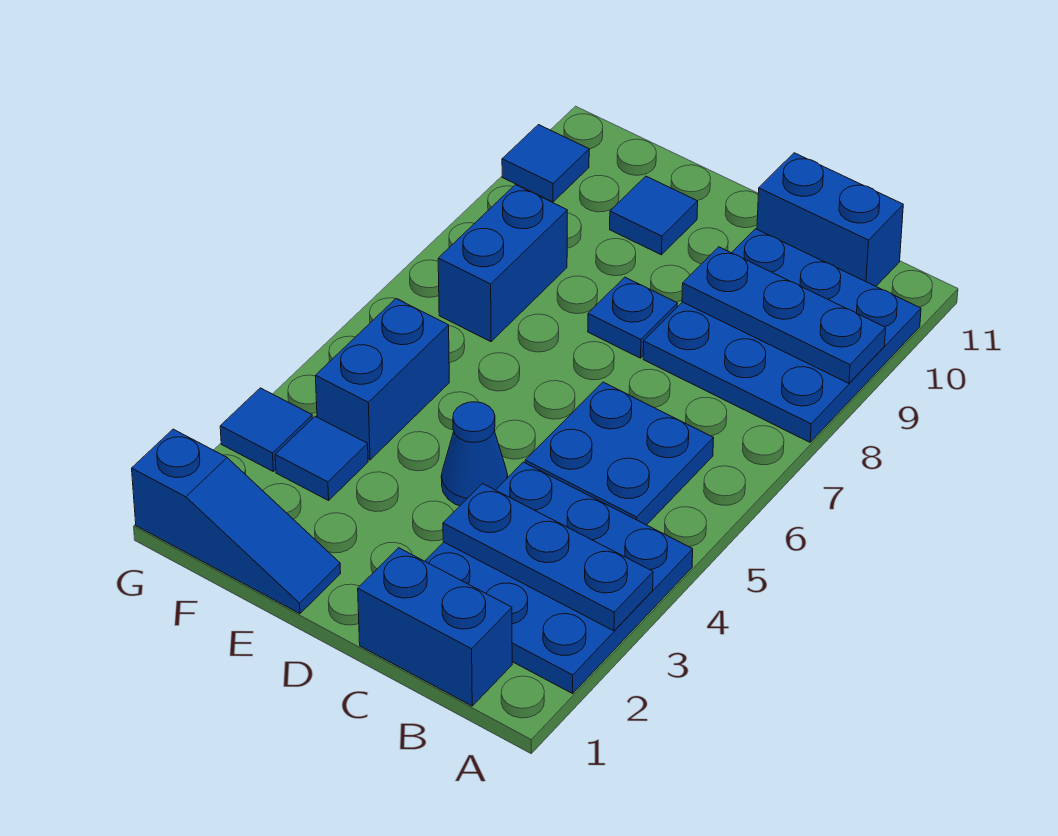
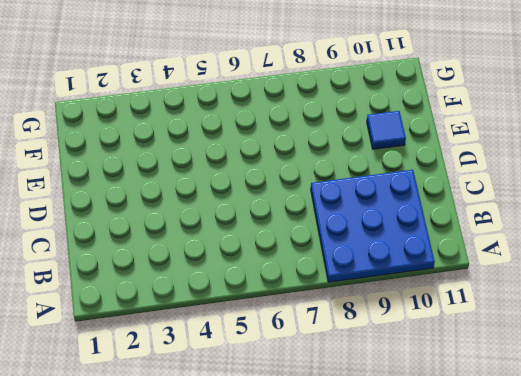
none -> blue plate A2:C4 level 1
none -> blue brick B1:C1 level 1
none -> blue plate B5:C6 level 1

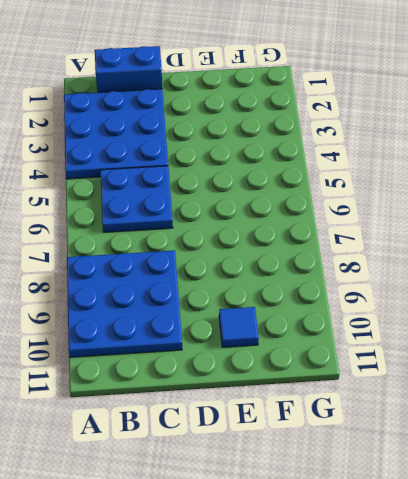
none -> blue brick B11:C11 level 1
none -> blue cone D4 level 1
none -> blue plate D8 level 1

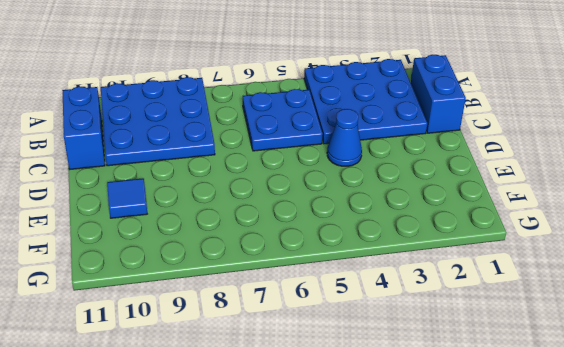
none -> blue plate D8 level 1
none -> blue slope E1:G1 level 1 top G
none -> blue tile F3 level 1

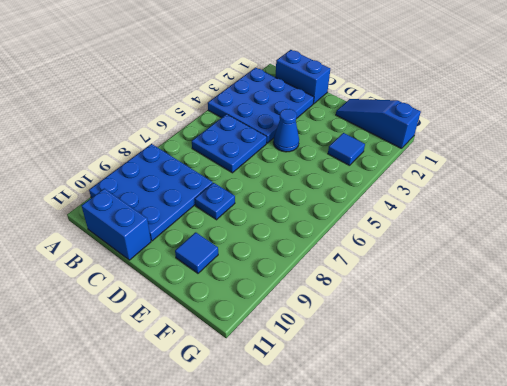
none -> blue brick F4:F5 level 1
none -> blue brick F7:F8 level 1
none -> blue tile G3 level 1

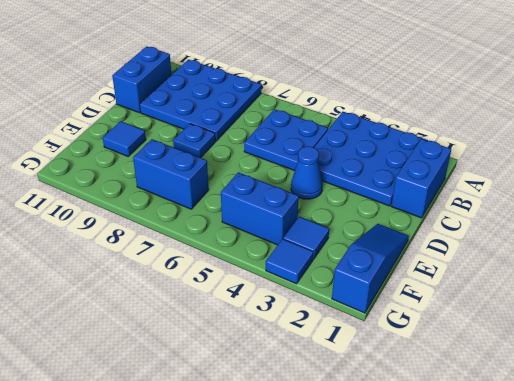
none -> blue tile G10 level 1
none -> blue plate A3:C3 level 2
none -> blue plate A9:C9 level 2

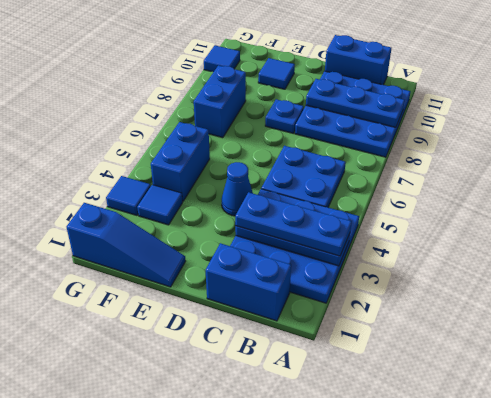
blue plate A3:C3 level 3 -> none

